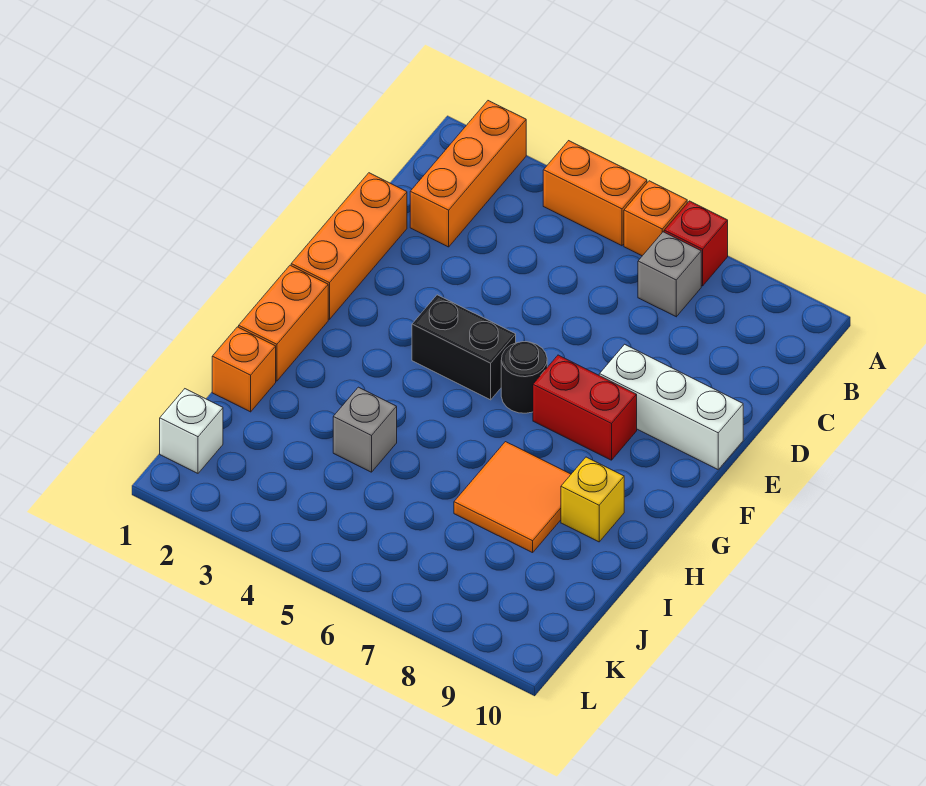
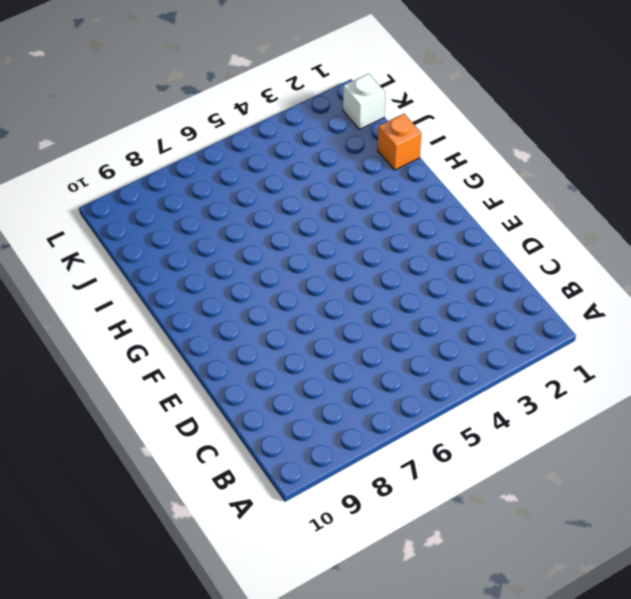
none -> orange brick A2:C2 level 1
none -> orange brick A4:A5 level 1
none -> orange brick A6 level 1

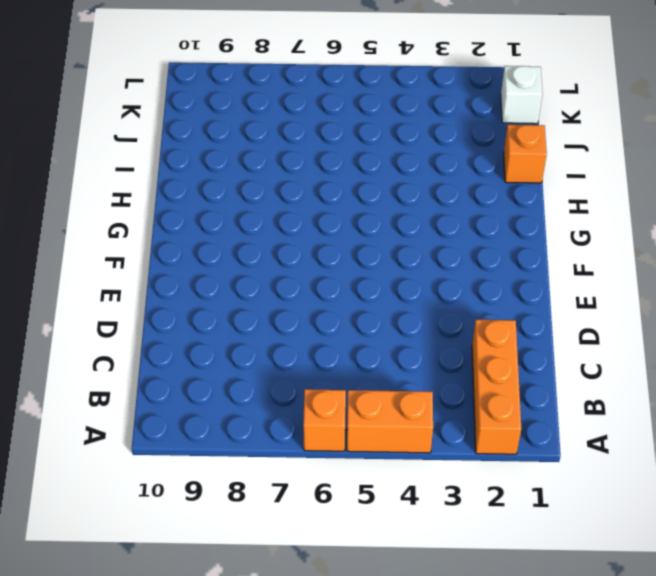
none -> red brick A7 level 1
none -> grey brick B7 level 1
none -> orange brick D1:F1 level 1

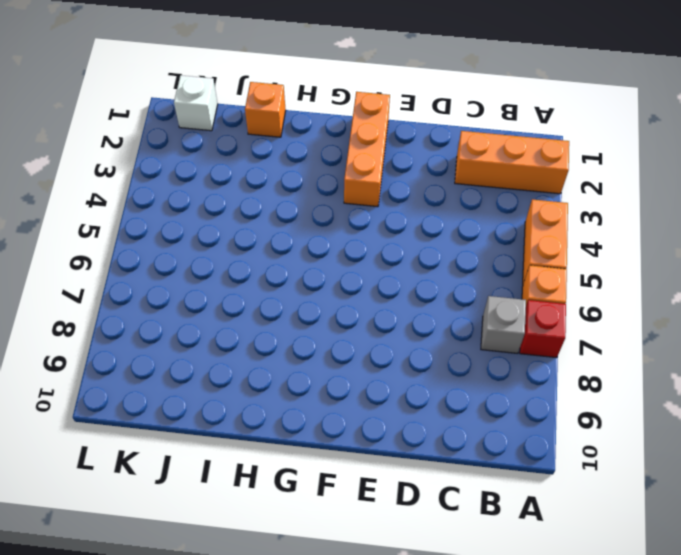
orange brick F1:F3 level 1 -> orange brick D1:F1 level 1
none -> white brick E8:E10 level 1
none -> black brick F4:F5 level 1
none -> black round brick F6 level 1

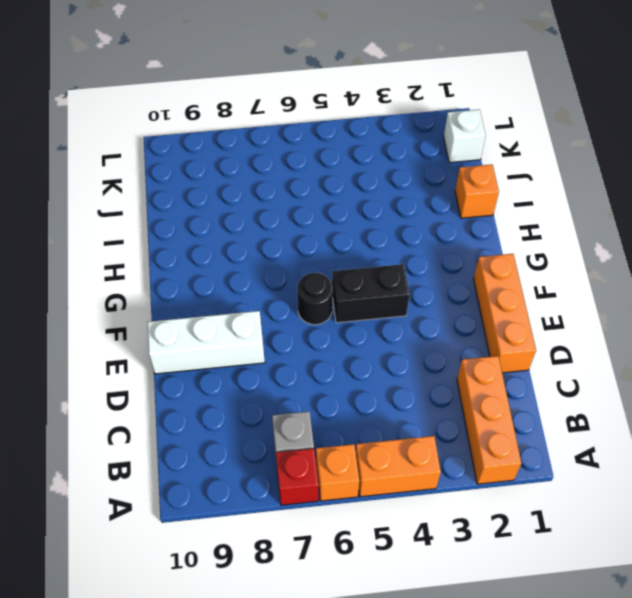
none -> red brick F7:F8 level 1
none -> orange brick G1:H1 level 1
none -> orange tile H7:I8 level 1

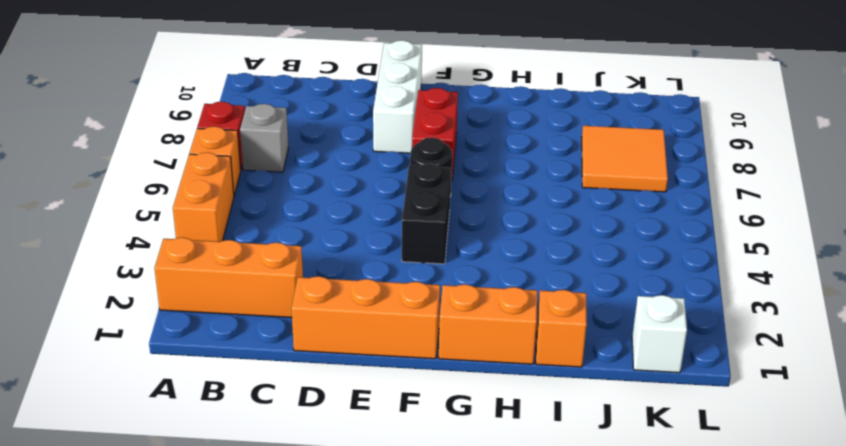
orange tile J7:K8 level 1 -> orange tile H7:I8 level 1
none -> yellow brick H9 level 1
none -> grey brick I4 level 1

